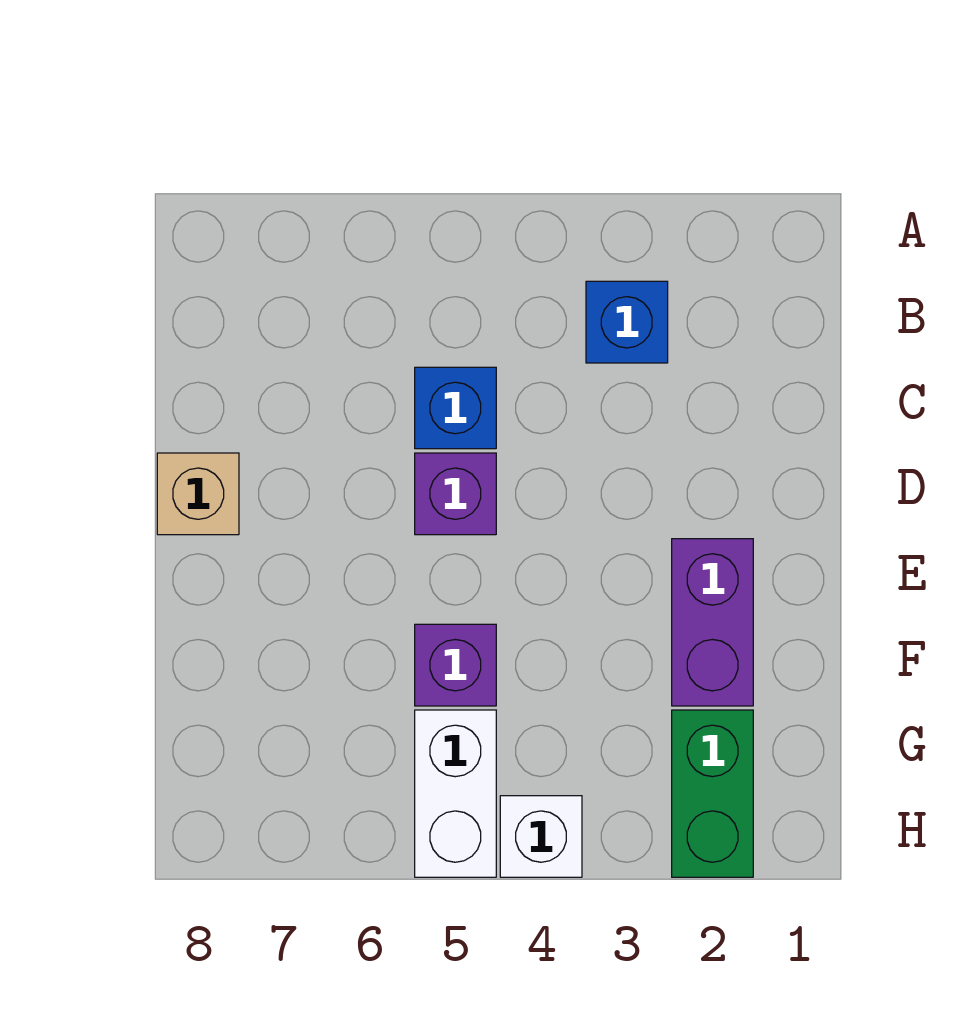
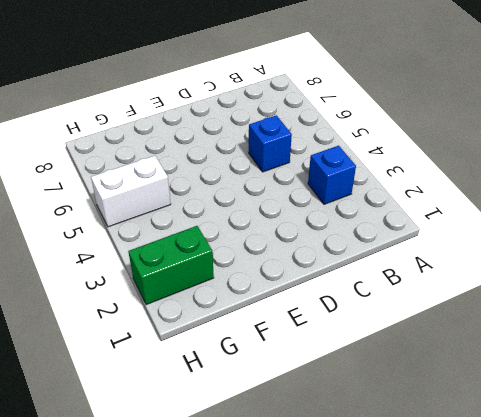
none -> purple brick D5 level 1
none -> tan brick D8 level 1

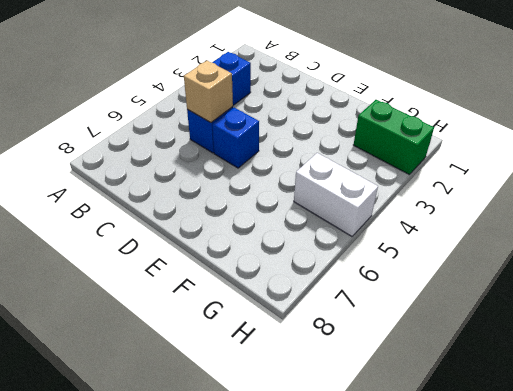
tan brick C5 level 2 -> tan brick D8 level 1
blue brick D5 level 1 -> purple brick D5 level 1
none -> purple brick E2:F2 level 1
none -> purple brick F5 level 1

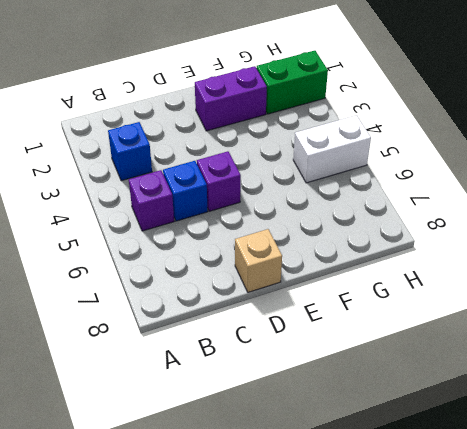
purple brick B5 level 1 -> purple brick F5 level 1
none -> white brick H4 level 1

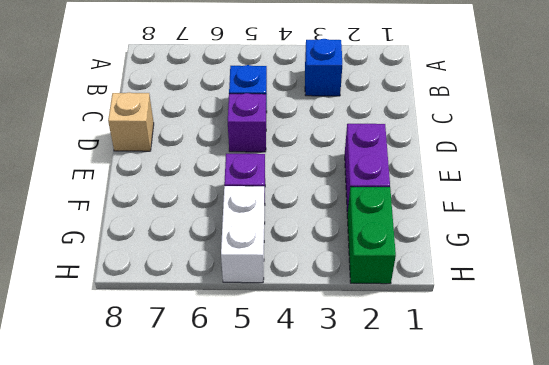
none -> white brick H4 level 1

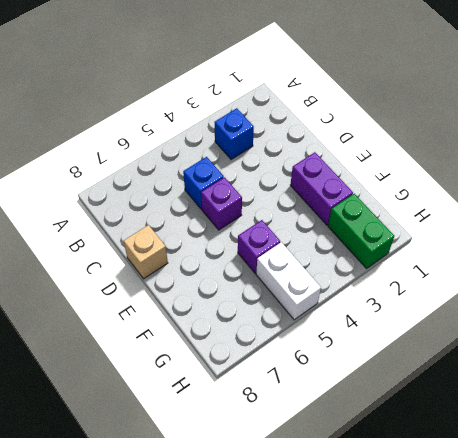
none -> white brick H4 level 1

